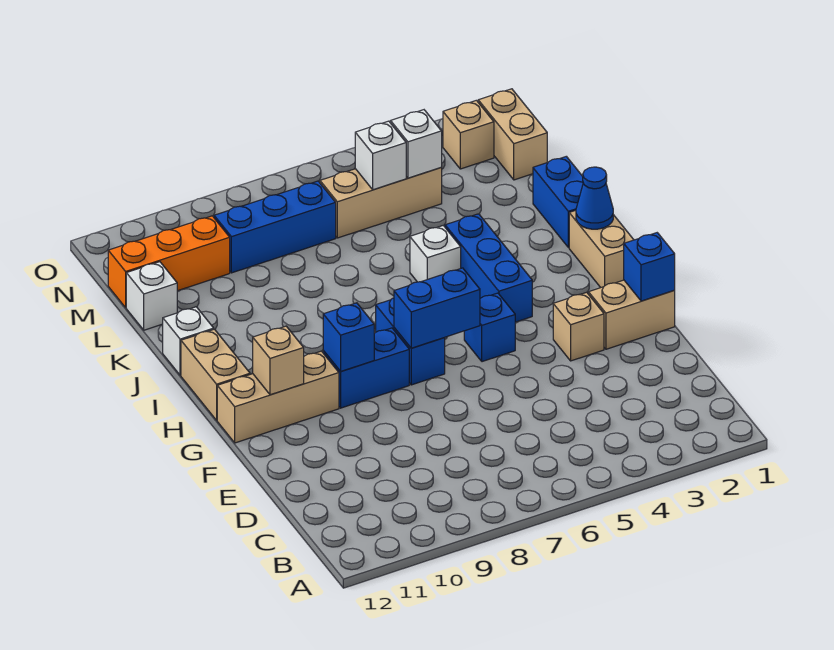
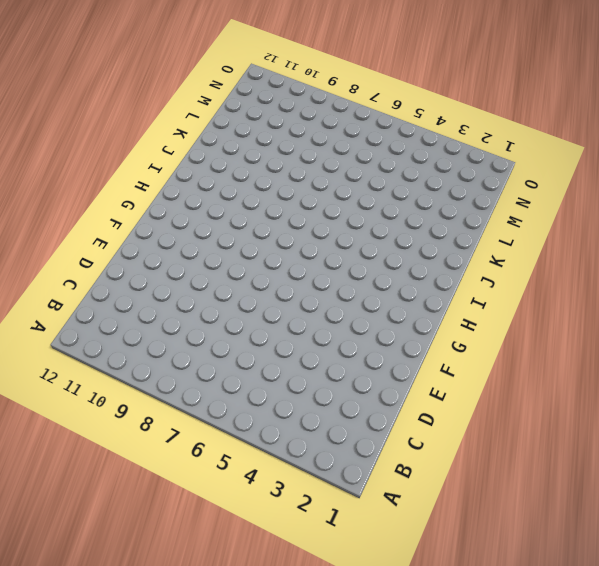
none -> tan brick F1:F2 level 1
none -> tan brick F3 level 1
none -> blue brick G5 level 1

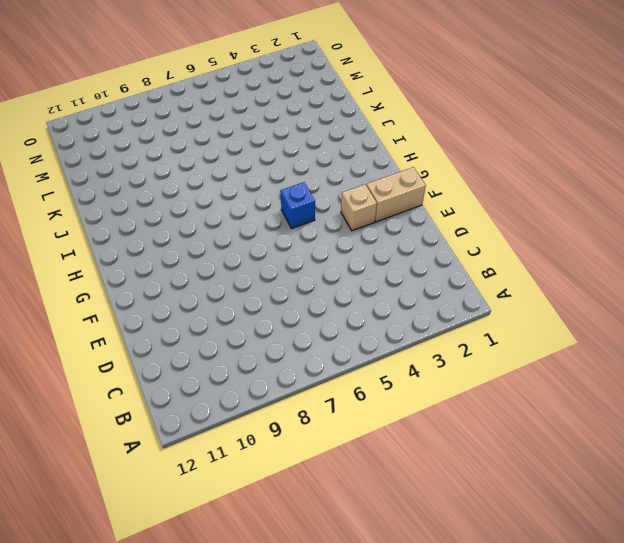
none -> blue brick G7:H7 level 1
none -> blue brick G8:G9 level 1
none -> tan brick G10:G12 level 1

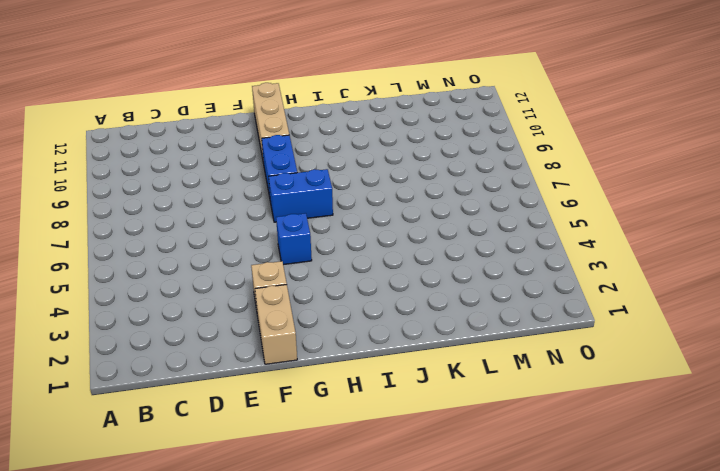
none -> tan brick H1:I1 level 1
none -> blue brick H4:J4 level 1
none -> tan brick H12:I12 level 1

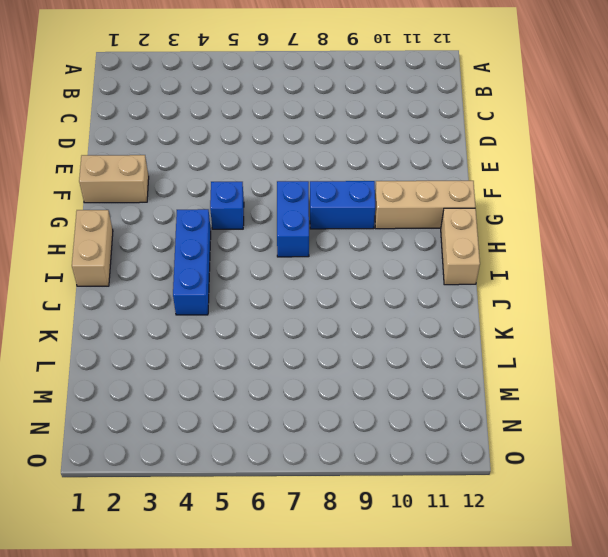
none -> tan brick F3 level 1
none -> blue brick J1:K1 level 1
none -> white brick J5 level 1

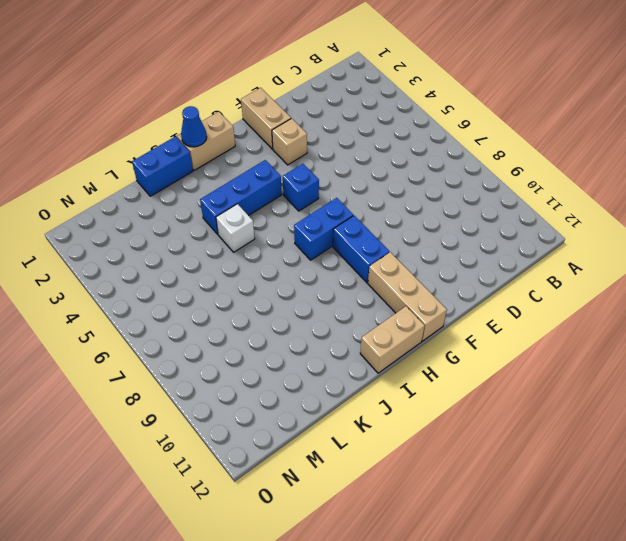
none -> white brick J12 level 1
none -> white brick L12 level 1
none -> tan brick M1:N1 level 1

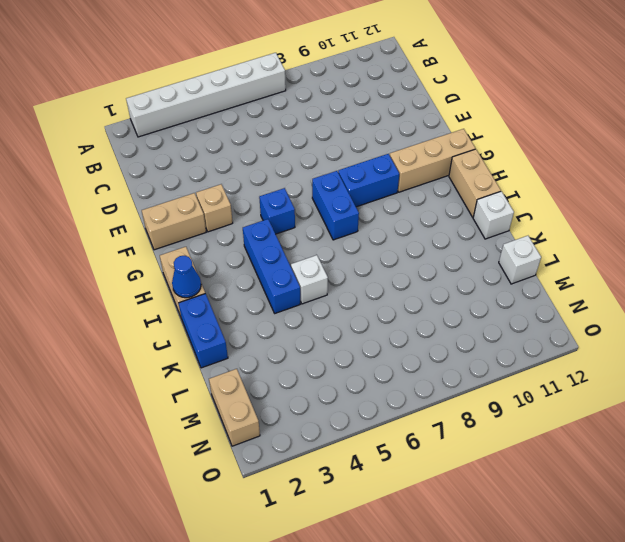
white brick A2:A7 level 1 -> none
none -> tan brick M4:M6 level 1
none -> blue brick M7:M9 level 1
none -> orange brick M10:M12 level 1

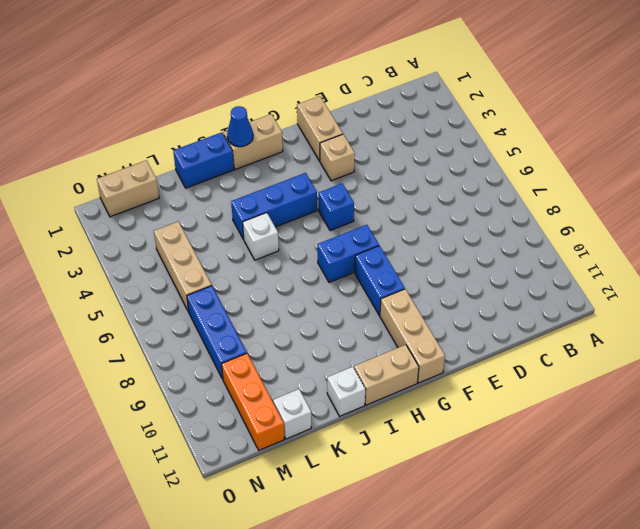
none -> tan brick N2 level 1
none -> blue brick F1 level 2
none -> blue brick G6:G7 level 2

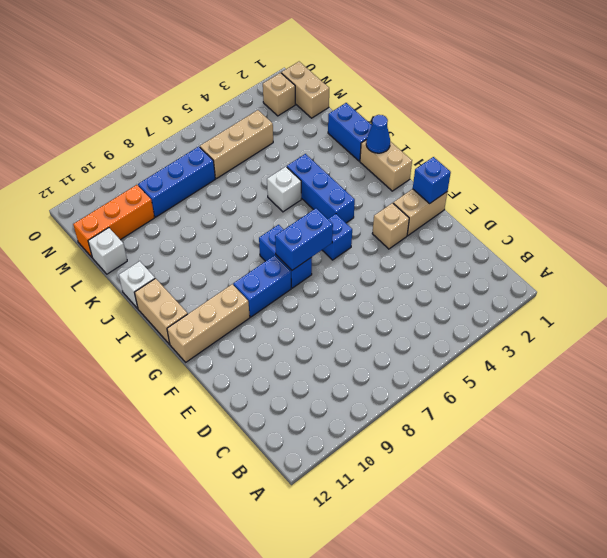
none -> blue brick G9 level 2
none -> tan brick G11 level 2
none -> white brick M4 level 2

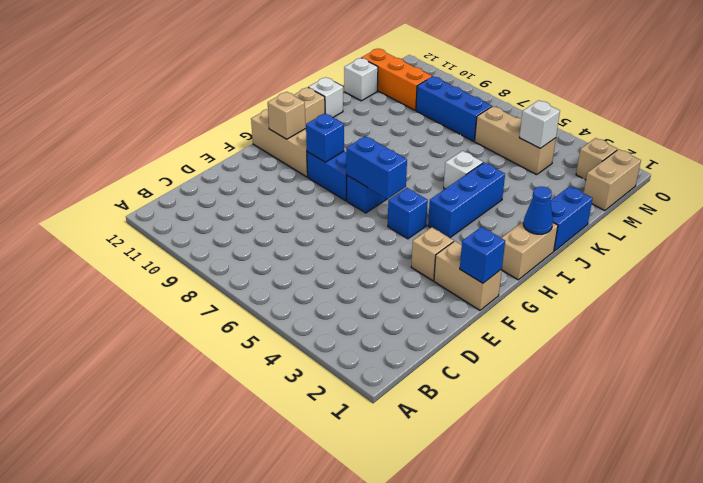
none -> white brick M5 level 2

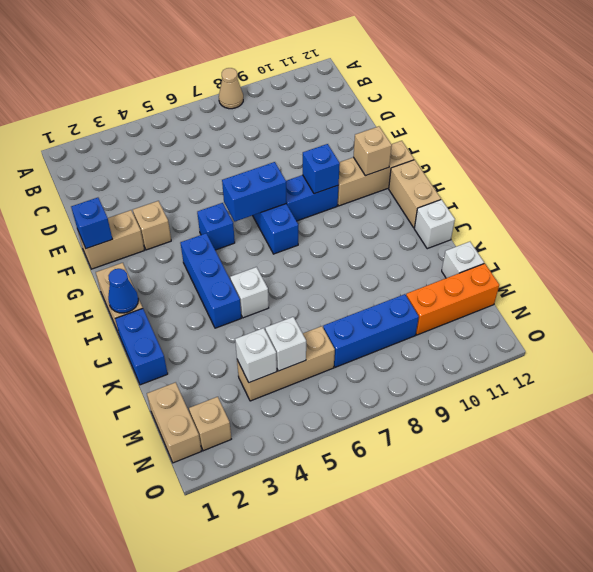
tan cone A8 level 1 -> none

